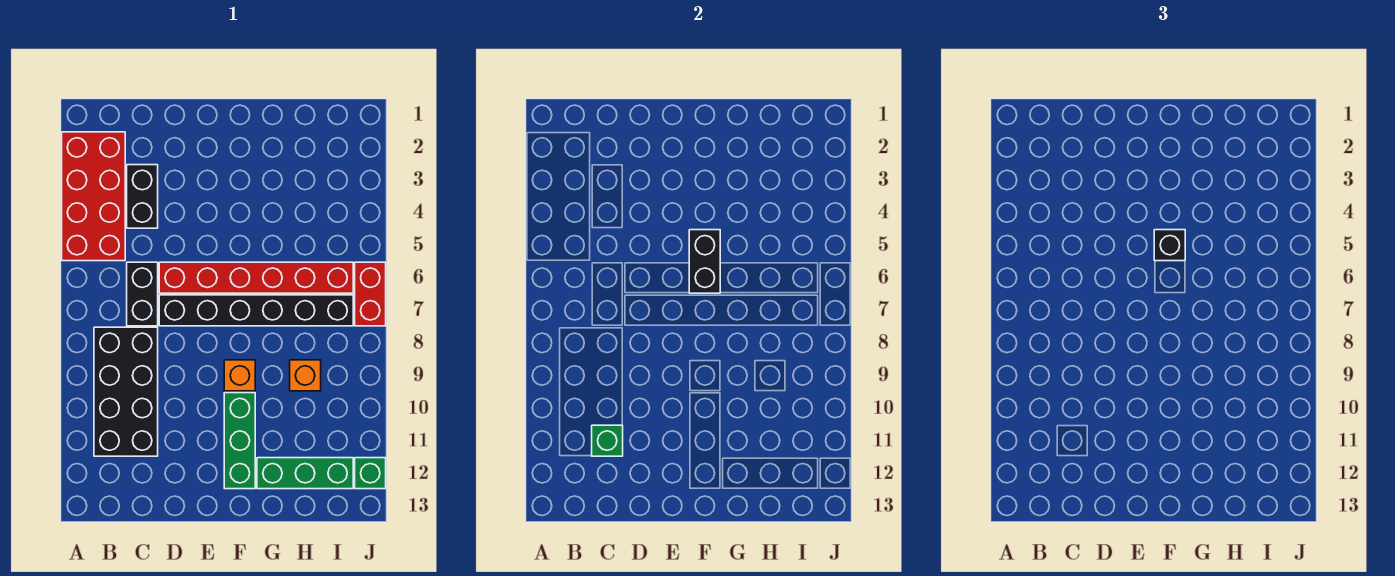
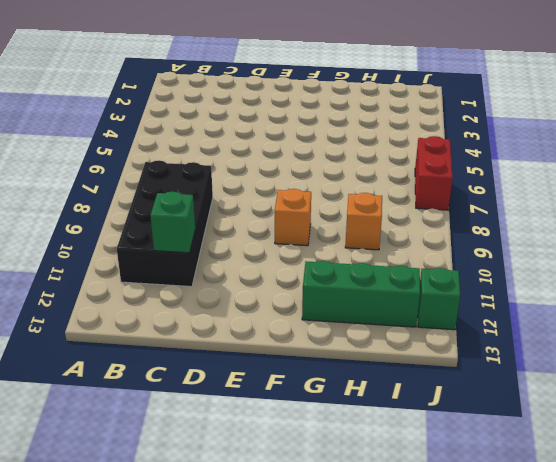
none -> red brick A2:B5 level 1
none -> black brick C3:C4 level 1
none -> black brick C6:C7 level 1

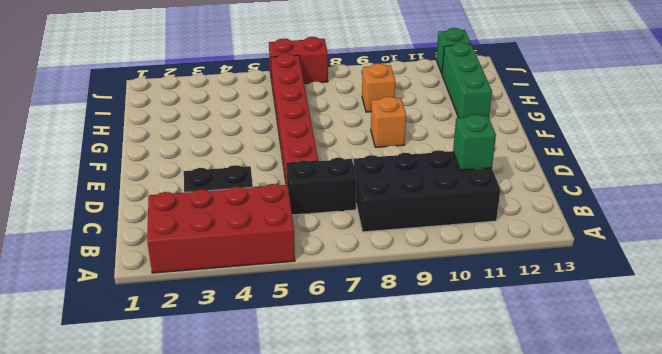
none -> black brick D7:I7 level 1
none -> green brick F10:F12 level 1
none -> black brick F5:F6 level 2

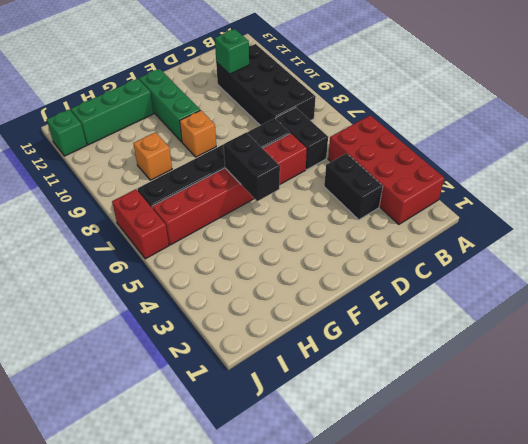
none -> black brick F5 level 3

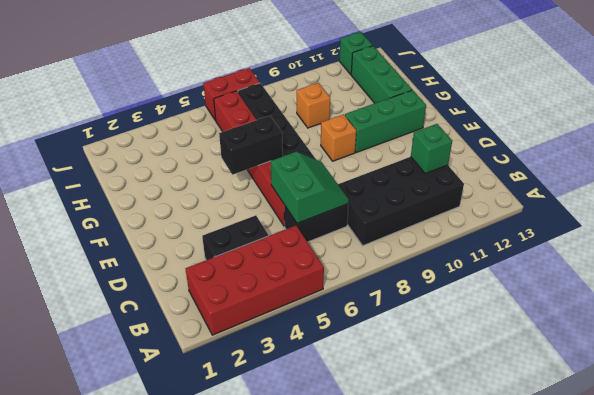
green slope C6:D7 level 2 top 6 -> none
none -> black brick F5 level 3

